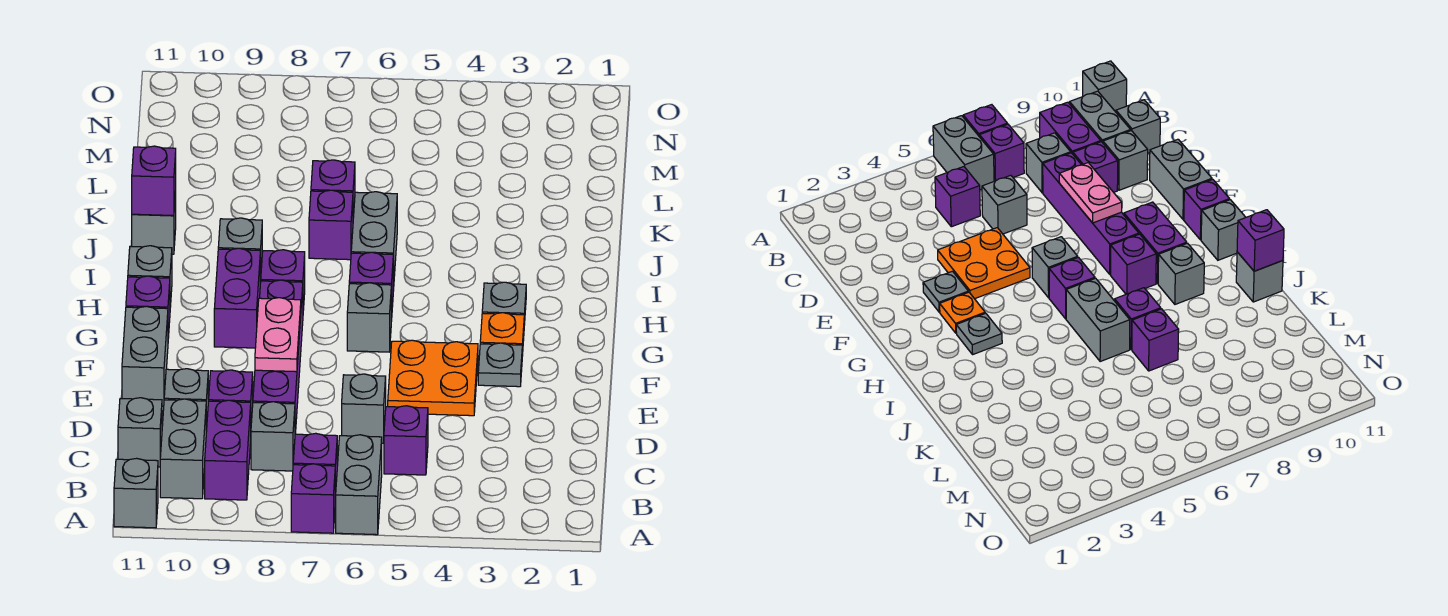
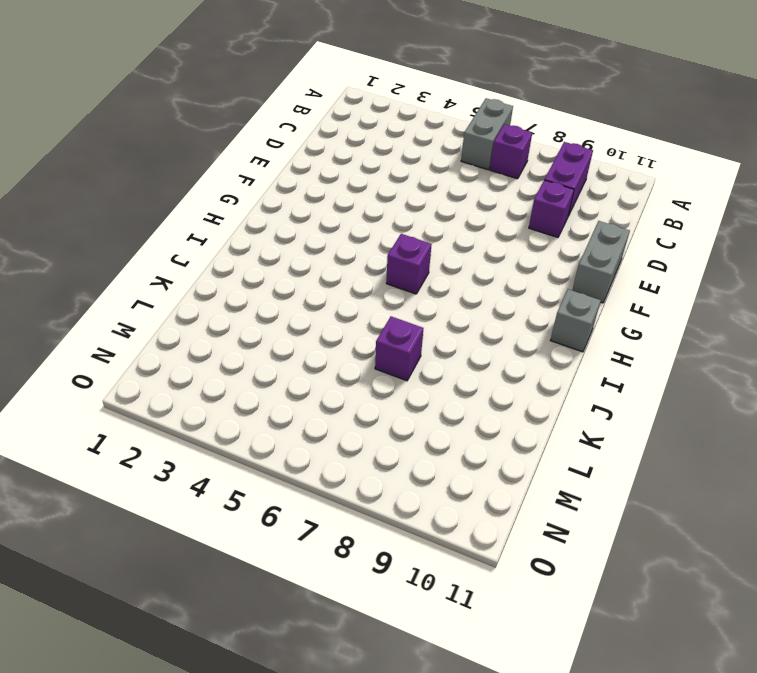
none -> purple brick A7 level 1
none -> grey brick A11 level 1
none -> grey brick B10:C10 level 1
none -> purple brick C5 level 1

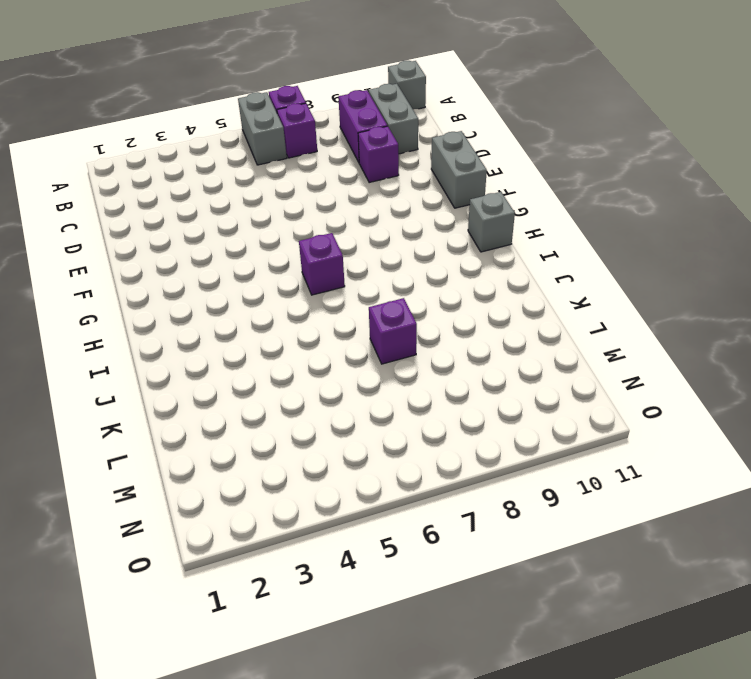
none -> purple brick C5 level 1
none -> grey brick C8 level 1
none -> grey brick C11 level 1
none -> grey brick D6 level 1

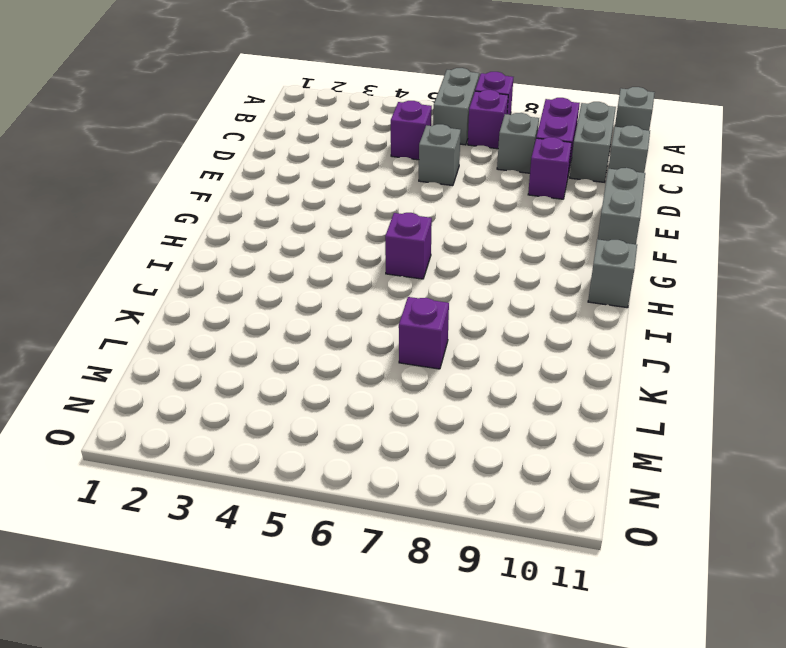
none -> purple brick D8:G8 level 1
none -> grey brick D10 level 1
none -> orange plate E4:F5 level 1
none -> grey plate F3 level 1

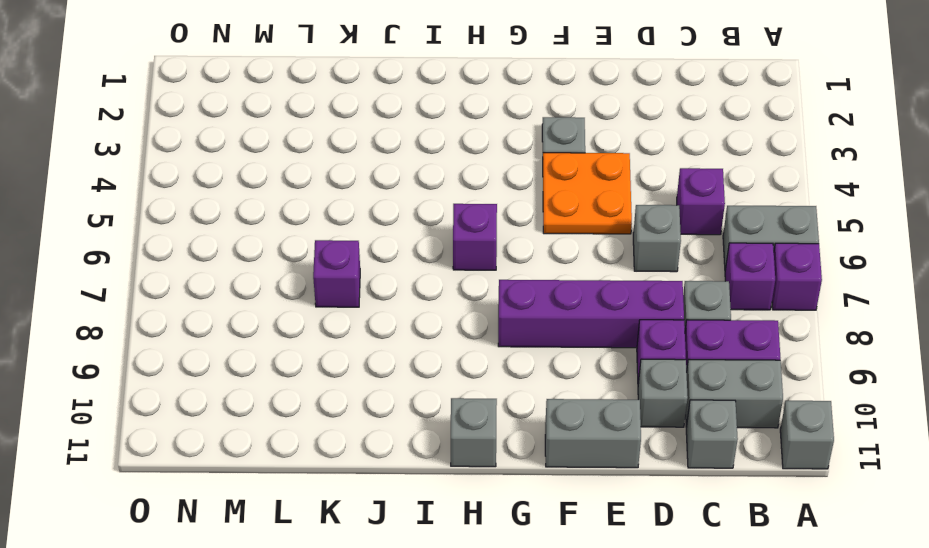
none -> orange plate G3 level 1
none -> grey brick G6 level 1
none -> purple brick G9:H9 level 1
none -> purple brick G11 level 1

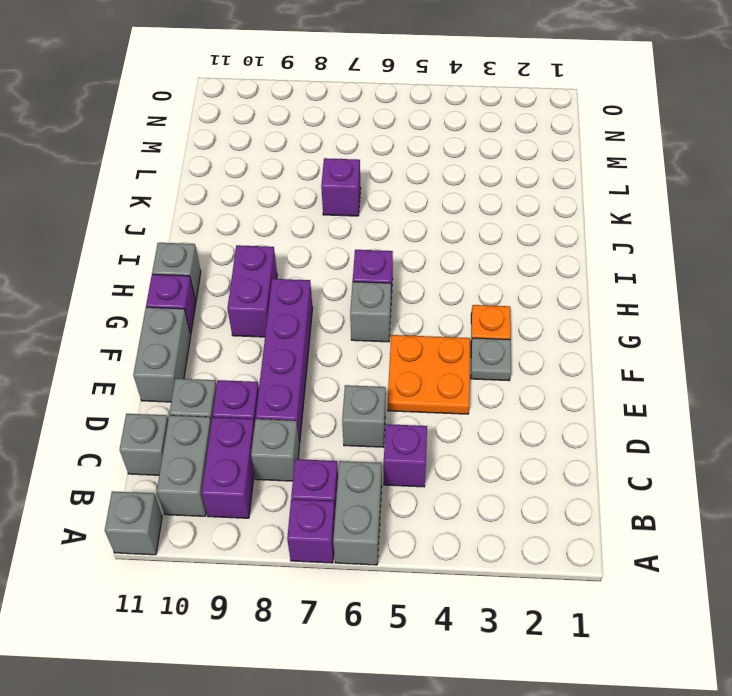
none -> grey plate H3 level 1
none -> purple brick H8 level 1
none -> grey brick I6:J6 level 1
none -> grey brick I9 level 1

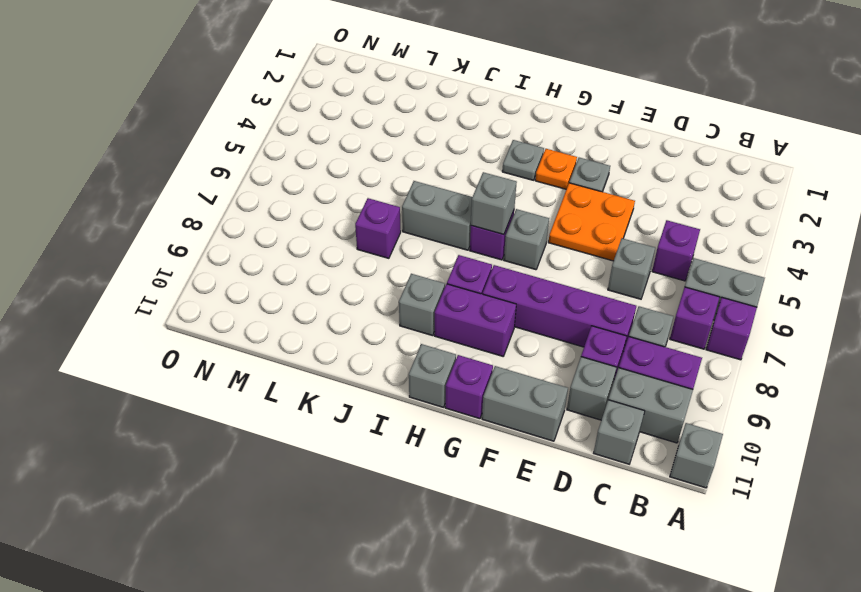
grey brick H6 level 2 -> grey brick J11 level 1
none -> purple brick J7 level 1
none -> pink plate E8:F8 level 2
none -> purple brick J11 level 2

